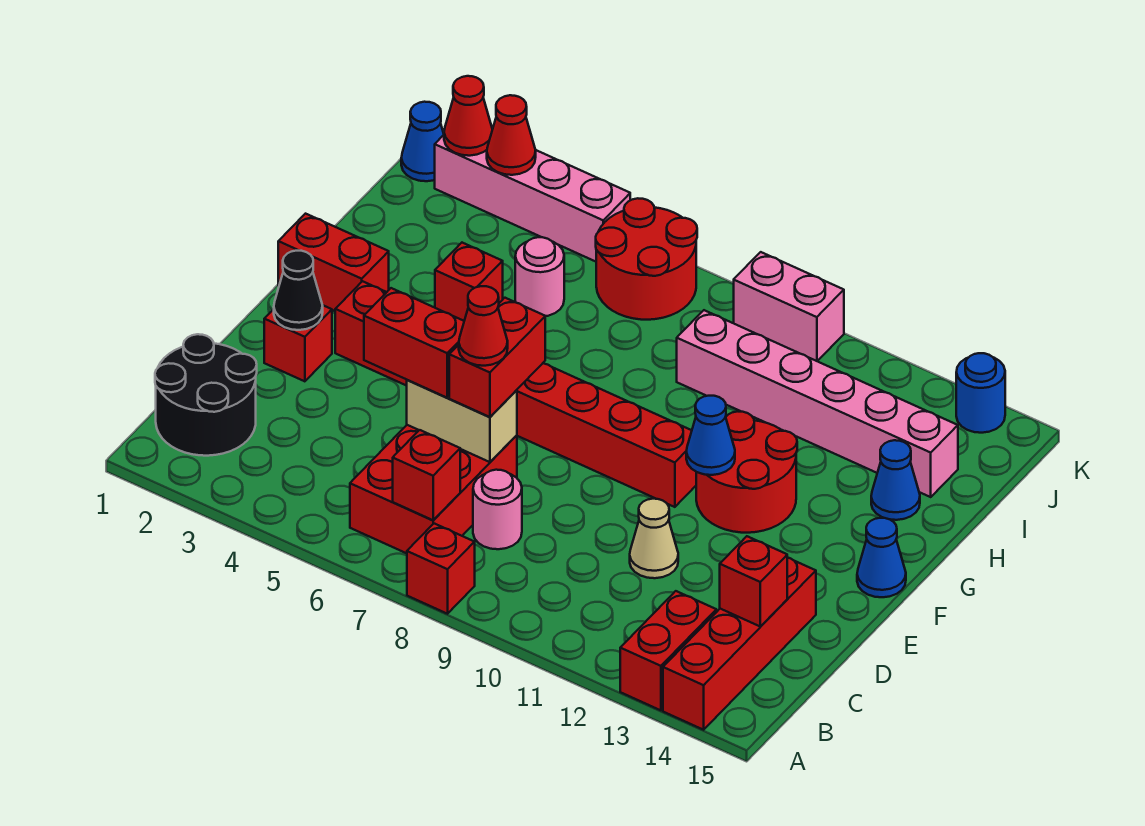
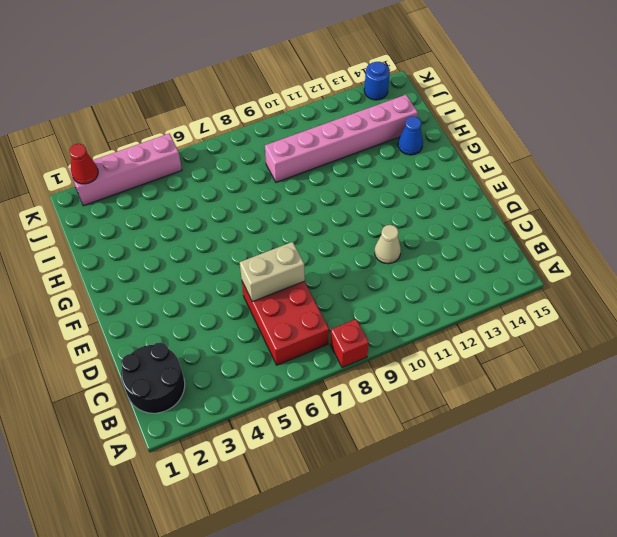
none -> red brick A13:B13 level 1
none -> red brick A14:D14 level 1
none -> pink round brick C8 level 1
none -> red brick E2 level 1

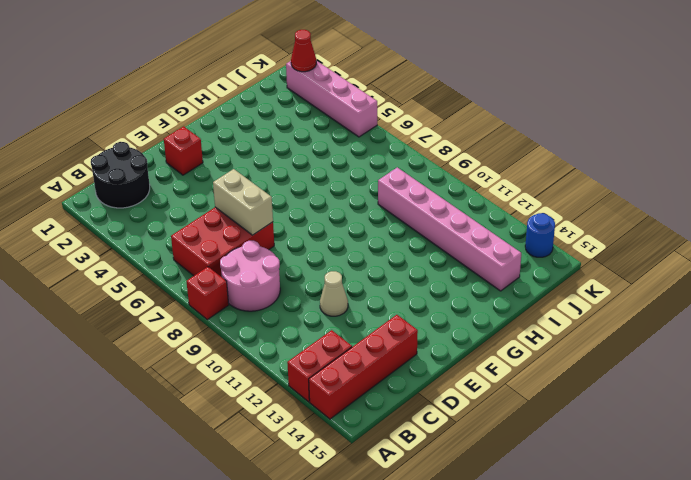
pink round brick B8:C9 level 1 -> pink round brick C8 level 1
none -> red brick F3:F10 level 1
none -> red round brick F11:G12 level 1
none -> blue cone F15 level 1
none -> red brick G1:G2 level 1

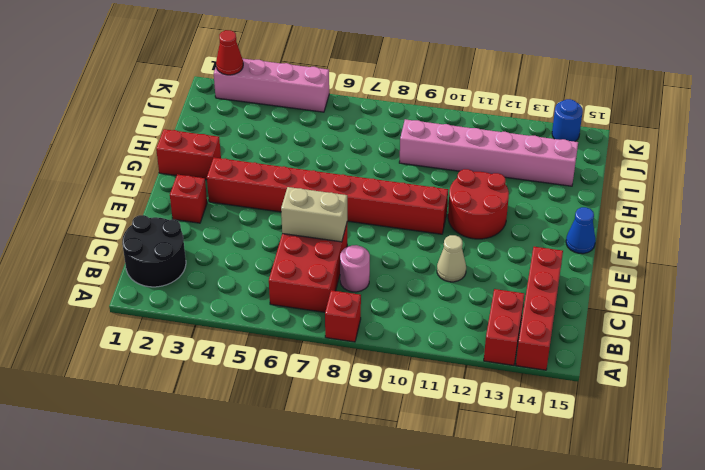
none -> red brick H4 level 1
none -> blue cone H14 level 1
none -> pink round brick I5 level 1
none -> red round brick J6:K7 level 1

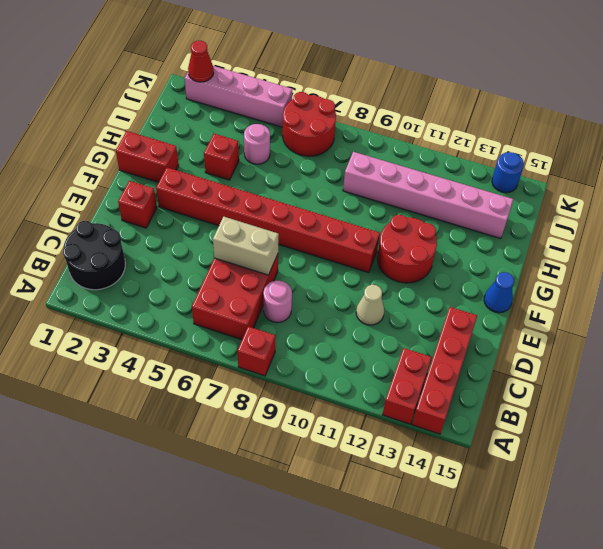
none -> blue cone H14 level 1
none -> blue cone K1 level 1
none -> pink brick K9:K10 level 1
none -> red brick B7 level 2

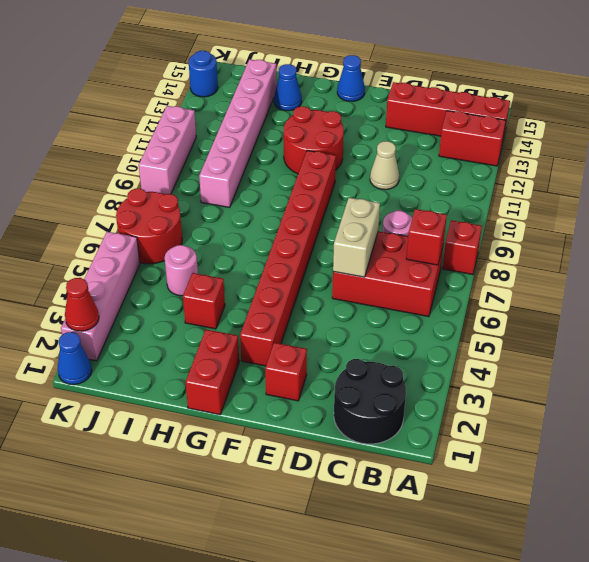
pink brick K9:K11 level 1 -> pink brick K9:K10 level 1
none -> red brick C14 level 2
none -> black cone E2 level 2
none -> blue cone F11 level 2
none -> red cone K3 level 2

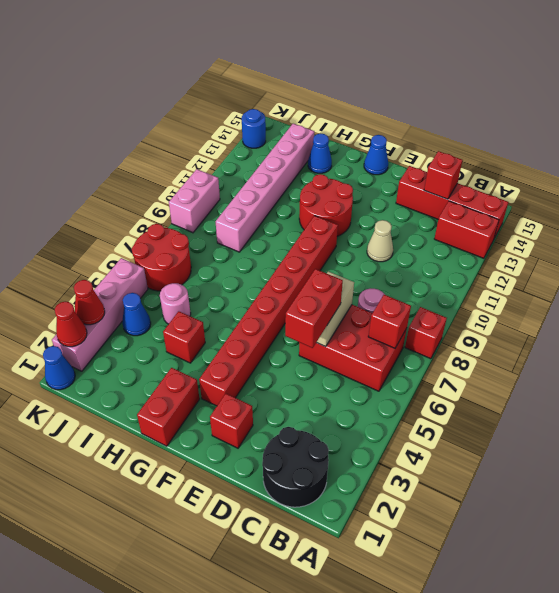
blue cone J4 level 1 -> blue cone F11 level 2
none -> black cone E2 level 2
none -> red brick D7:E7 level 3
none -> red cone D7 level 4

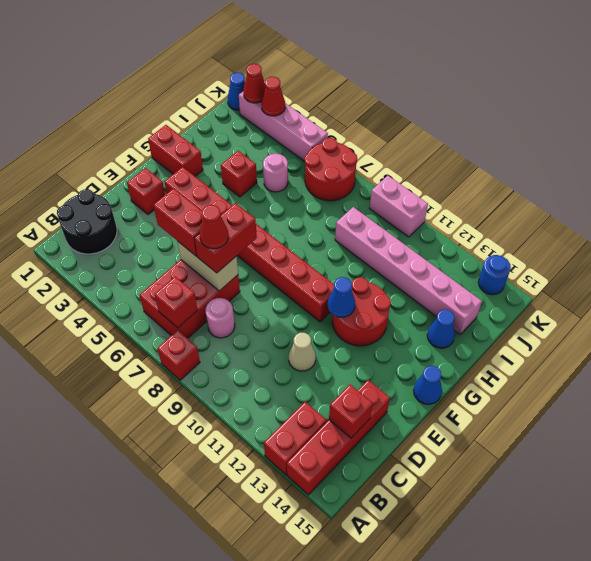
none -> black cone E2 level 2

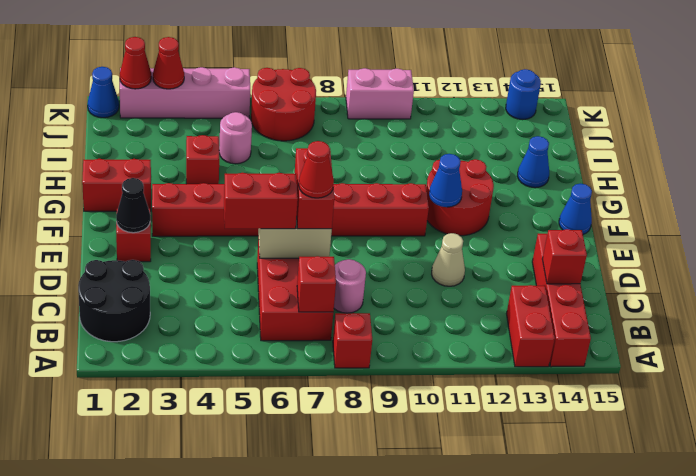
none -> pink brick I9:I14 level 1

